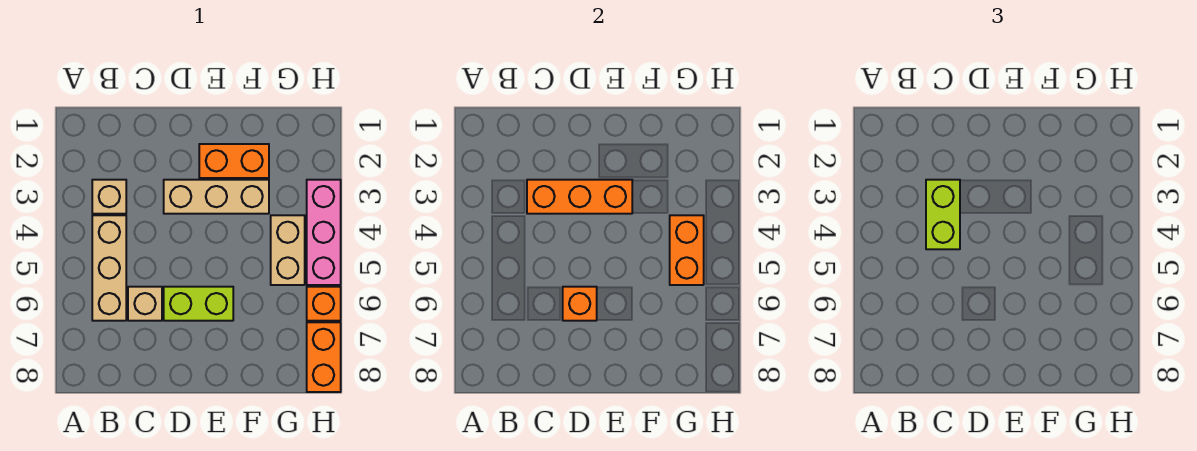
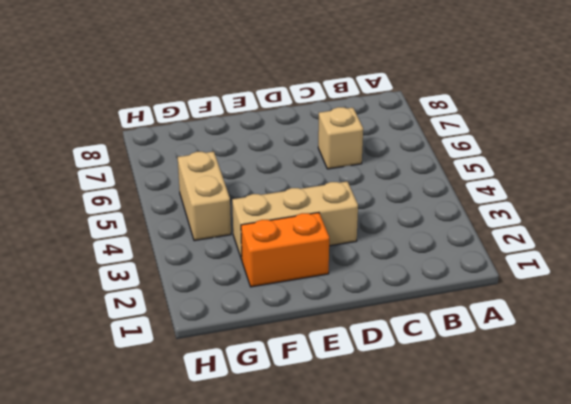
none -> tan brick B3 level 1
none -> tan brick B4:B6 level 1
none -> lime brick D6:E6 level 1

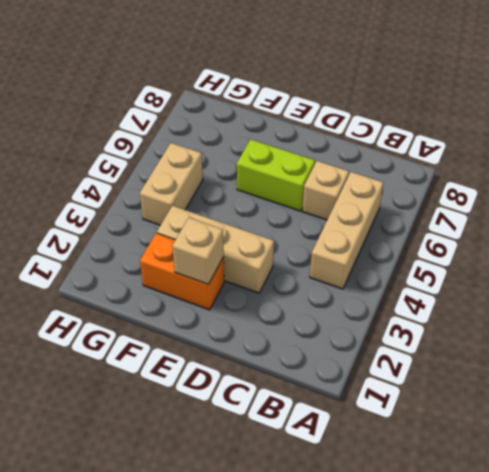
tan brick E2 level 2 -> tan brick B3 level 1
none -> pink brick H3:H5 level 1
none -> orange brick H6 level 1
none -> orange brick H7:H8 level 1

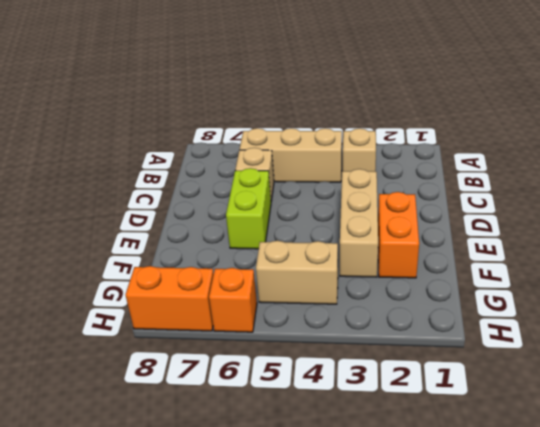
none -> pink brick H3:H5 level 1
none -> orange brick C3:E3 level 2
none -> orange brick D6 level 2

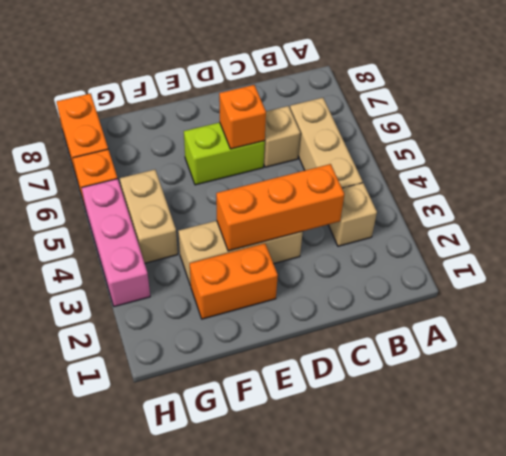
none -> orange brick G4:G5 level 2
none -> lime brick C3:C4 level 3

